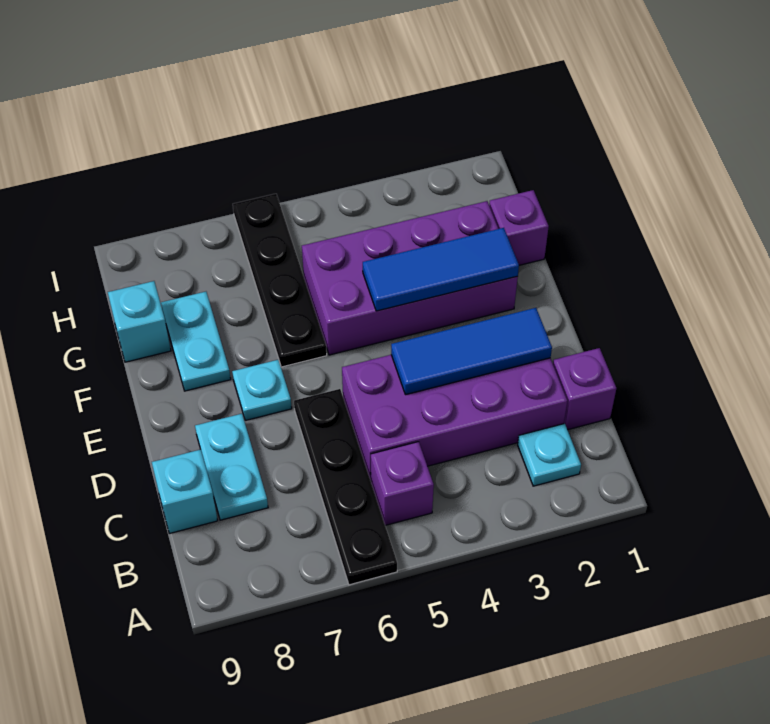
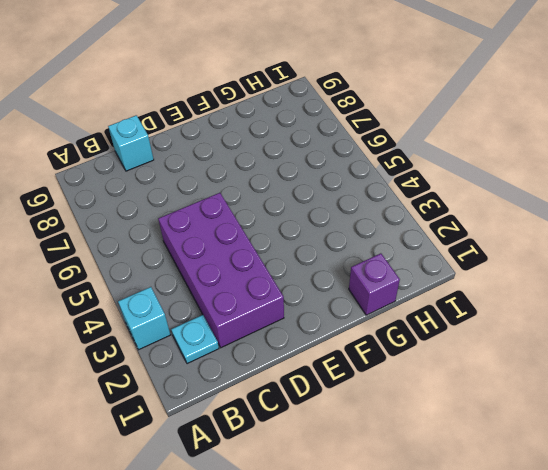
cyan brick A3 level 1 -> cyan brick G9 level 1
none -> black plate A6:D6 level 1
none -> purple brick B5 level 1
none -> purple brick C1 level 1

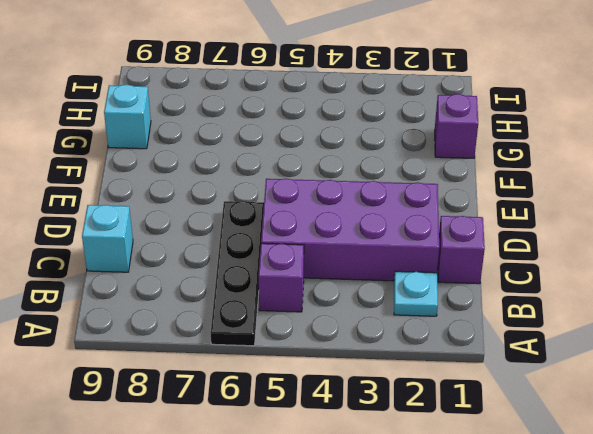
none -> cyan plate C8:D8 level 1
none -> cyan plate E7 level 1
none -> purple brick F2:G5 level 1

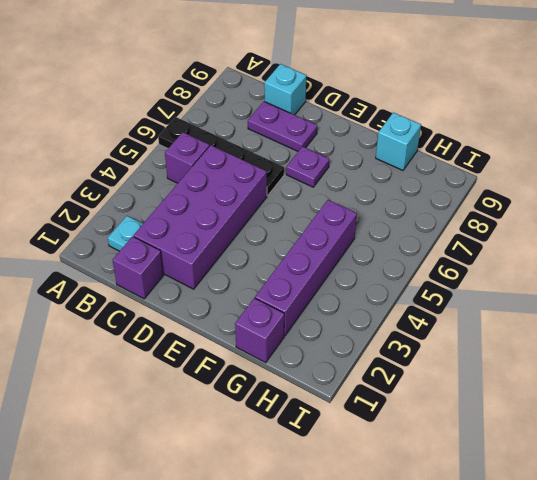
purple plate C8:D8 level 1 -> cyan plate C8:D8 level 1
purple plate E7 level 1 -> cyan plate E7 level 1
purple brick G2:G5 level 1 -> purple brick F2:G5 level 1
none -> black plate F6:I6 level 1
none -> cyan plate F8:G8 level 1
none -> blue tile D2:D4 level 2

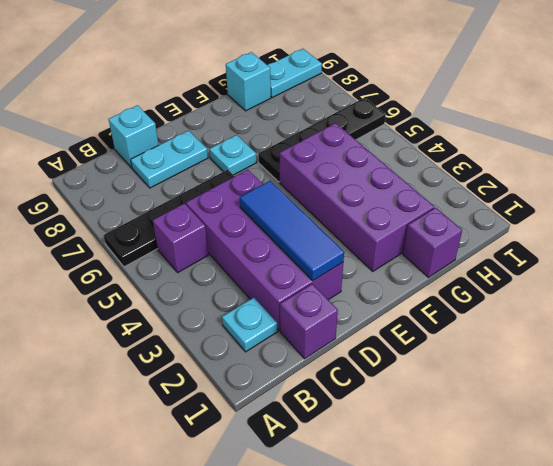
cyan plate H9:I9 level 1 -> cyan plate F8:G8 level 1
none -> blue tile F2:F4 level 2

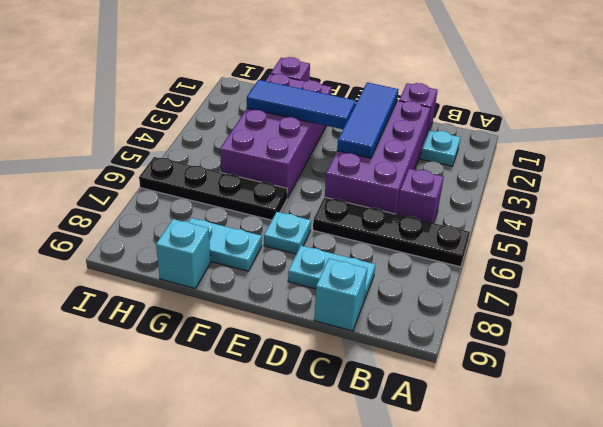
blue tile E3:G3 level 2 -> blue tile F2:F4 level 2

